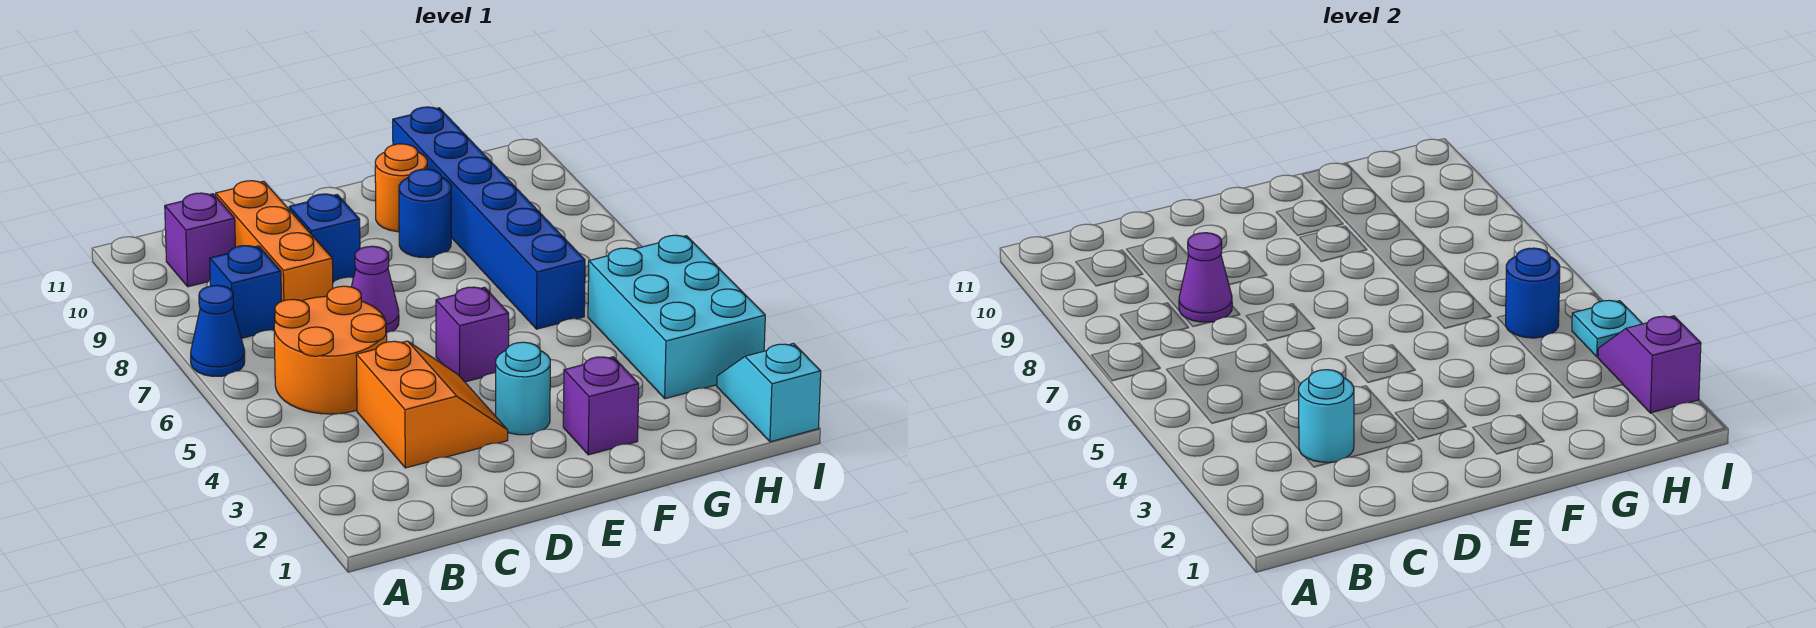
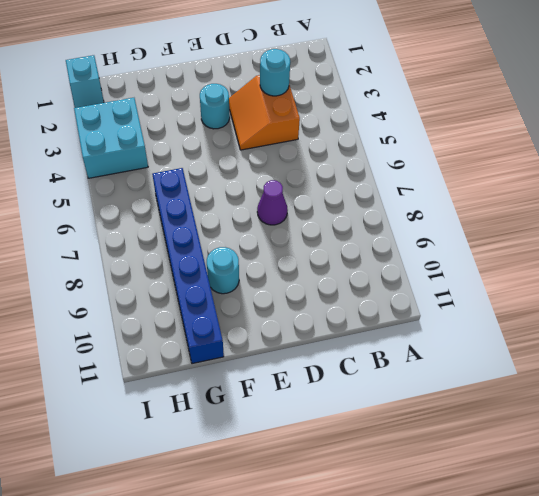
cyan round brick F9 level 1 -> blue round brick F9 level 1
cyan brick H3:I4 level 1 -> cyan brick H3:I5 level 1
none -> blue cone A7 level 1
none -> orange round brick B5:C6 level 1
none -> blue brick B8 level 1

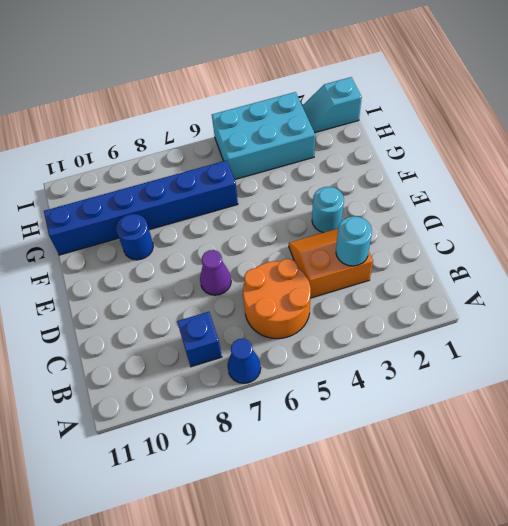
none -> purple brick B10 level 1
none -> orange brick C8:C10 level 1
none -> blue brick D9 level 1

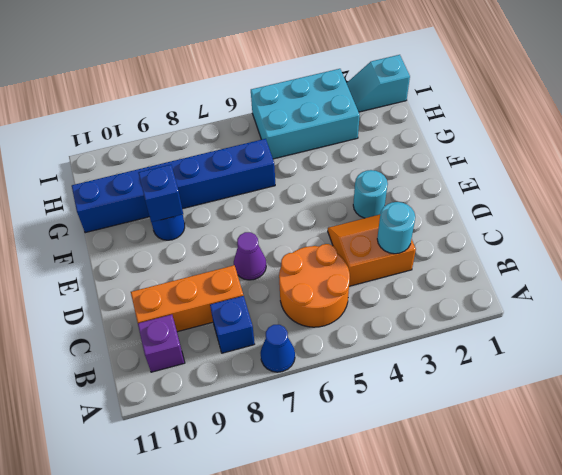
blue brick F9 level 2 -> blue brick D9 level 1
none -> purple brick E5 level 1
none -> purple brick F2 level 1
none -> orange round brick F10 level 1

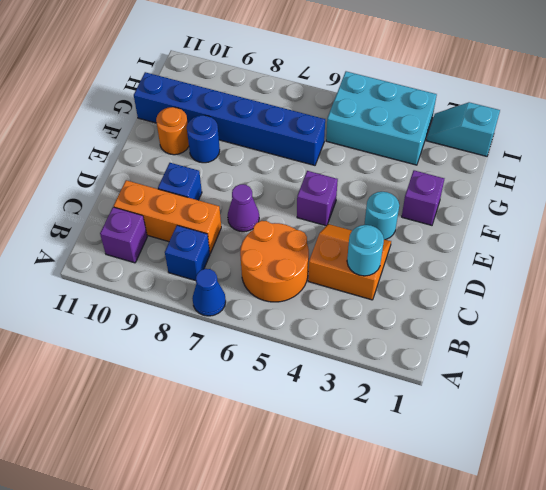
none -> purple cone C8 level 2
none -> blue round brick H5 level 2
none -> purple slope I2:I3 level 2 top 2

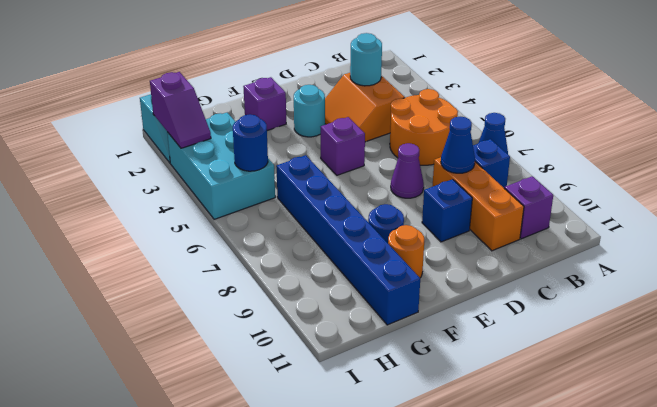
blue cone C8 level 2 -> purple cone C8 level 2
none -> cyan plate I4 level 2

